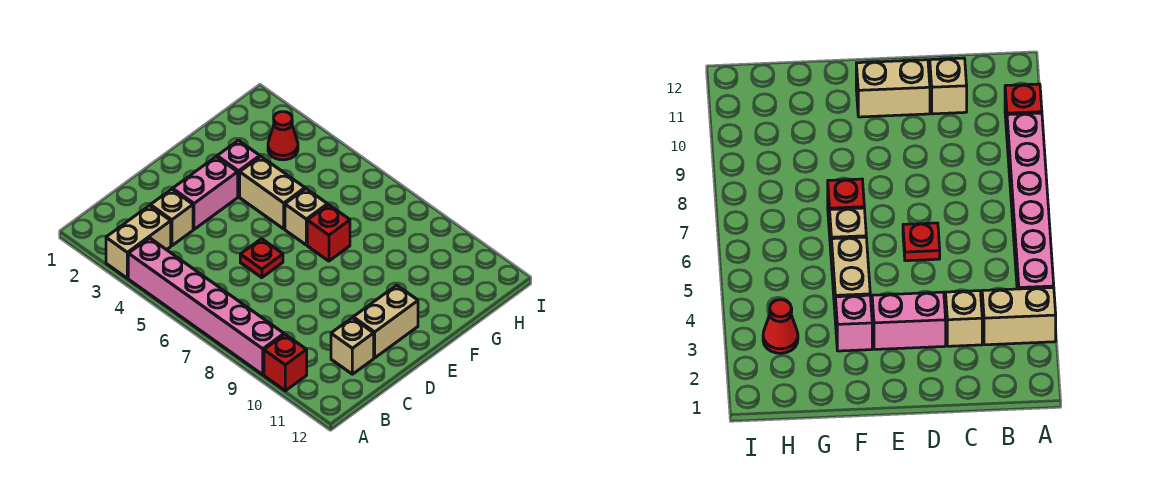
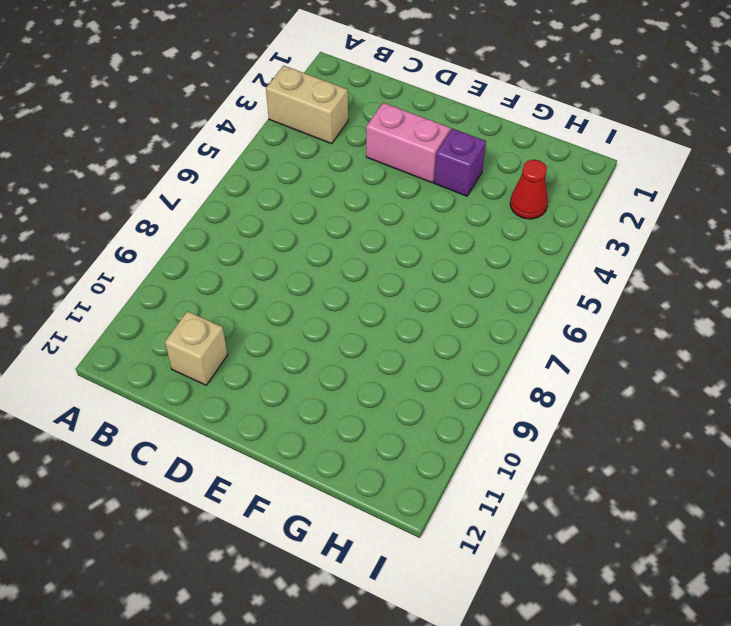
purple brick F3 level 1 -> pink brick F3 level 1
none -> pink brick A4:A9 level 1
none -> red brick A10 level 1
none -> tan brick C3 level 1

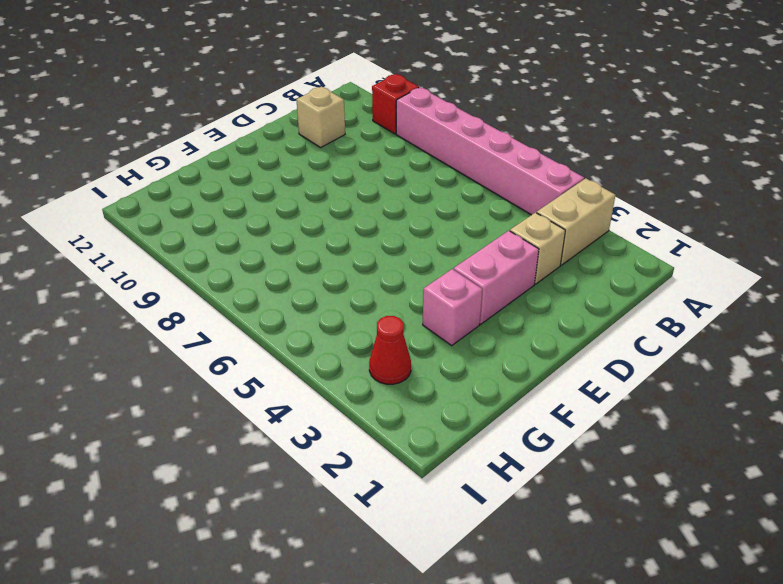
none -> red plate D6 level 1
none -> tan brick D11:E11 level 1
none -> tan brick F4:F5 level 1

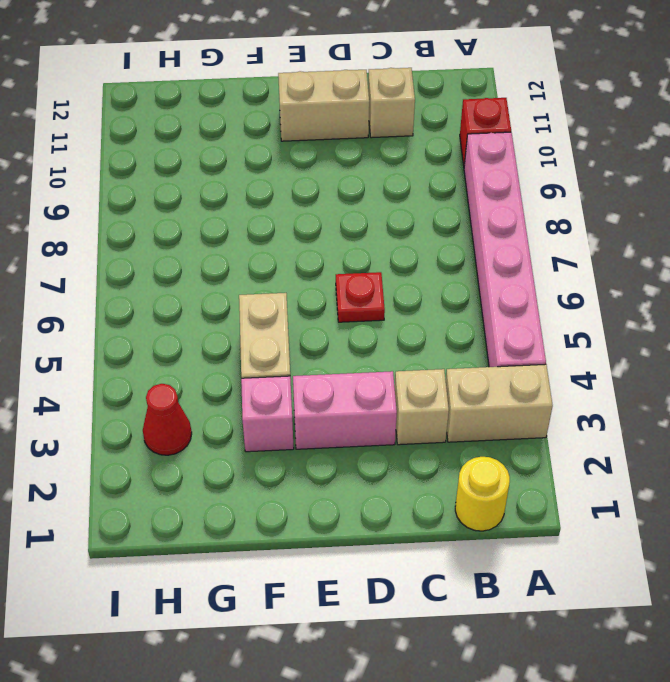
yellow round brick B1 level 1 -> none
none -> tan brick F6 level 1
none -> red brick F7 level 1

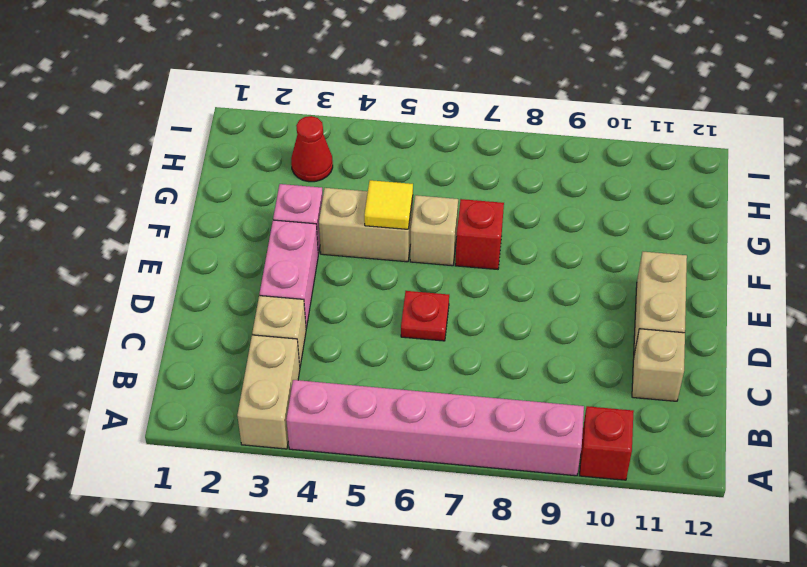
yellow tile F5 level 2 -> none

